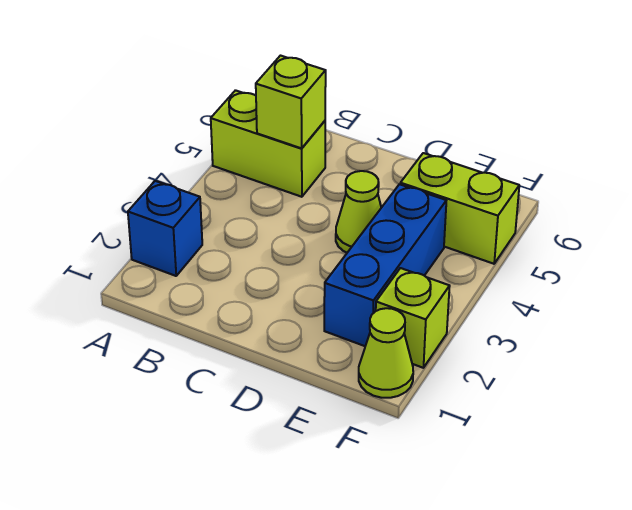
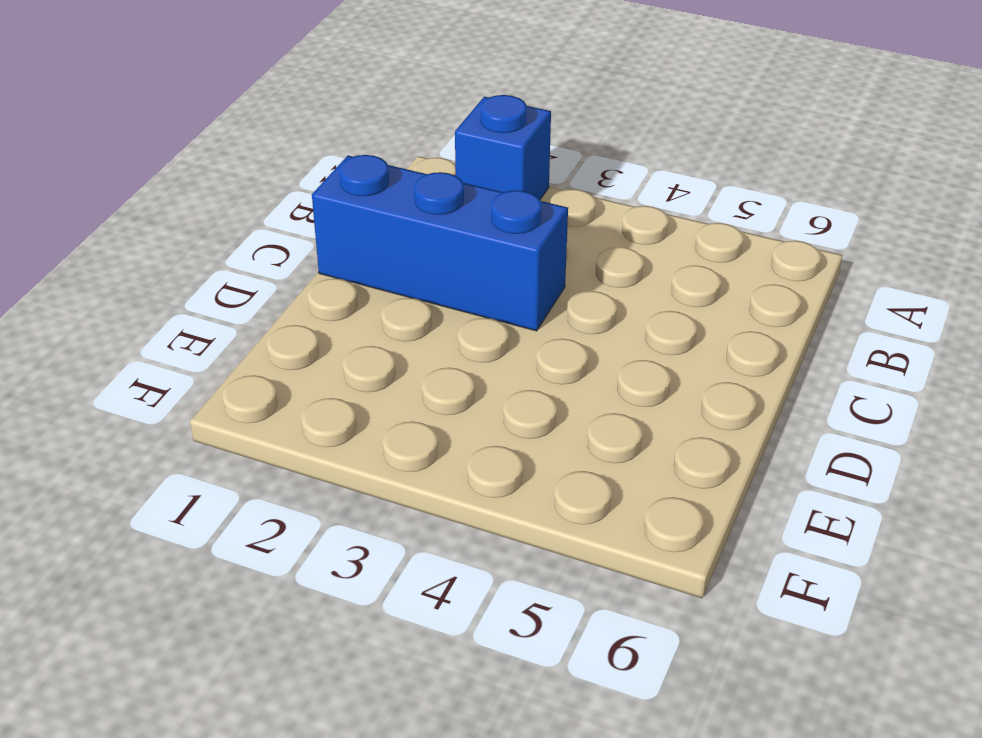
blue brick C1:C3 level 1 -> blue brick E2:E4 level 1
none -> lime brick A5:B5 level 1
none -> lime cone D4 level 1

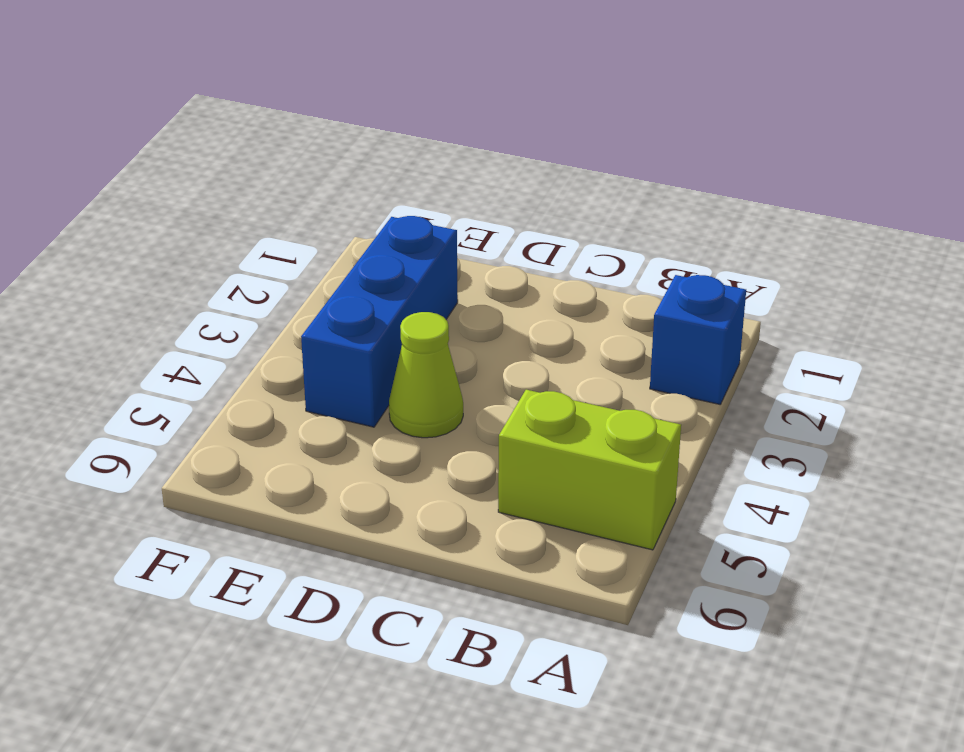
none -> lime brick E5:F5 level 1
none -> lime cone F1 level 1

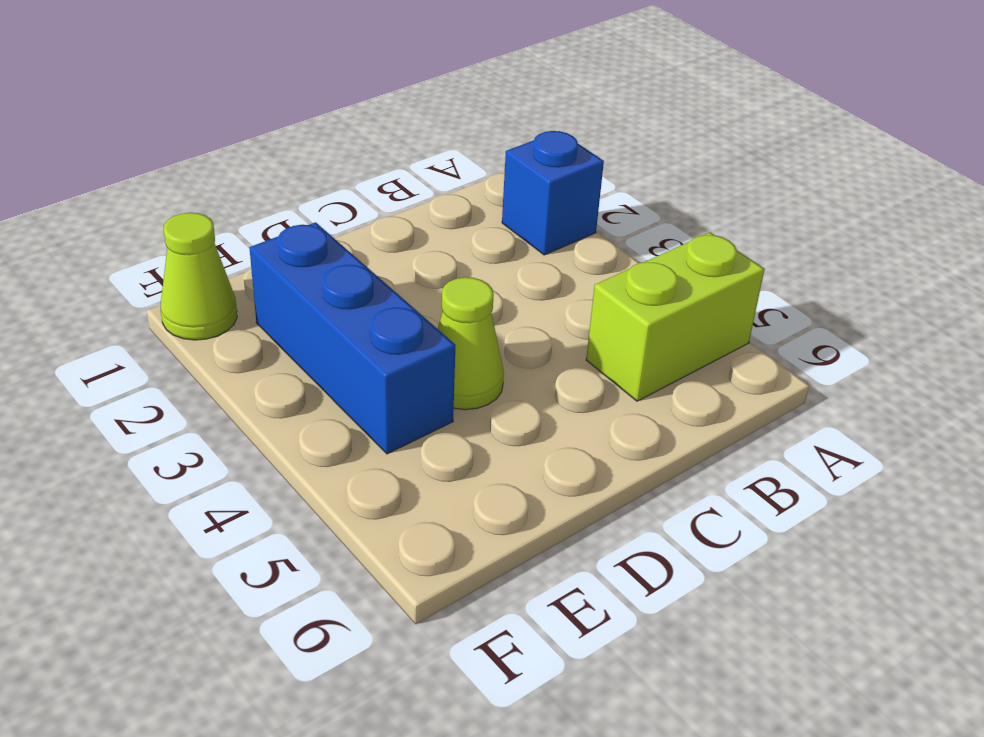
none -> lime brick E5:F5 level 1
none -> lime brick F2 level 1

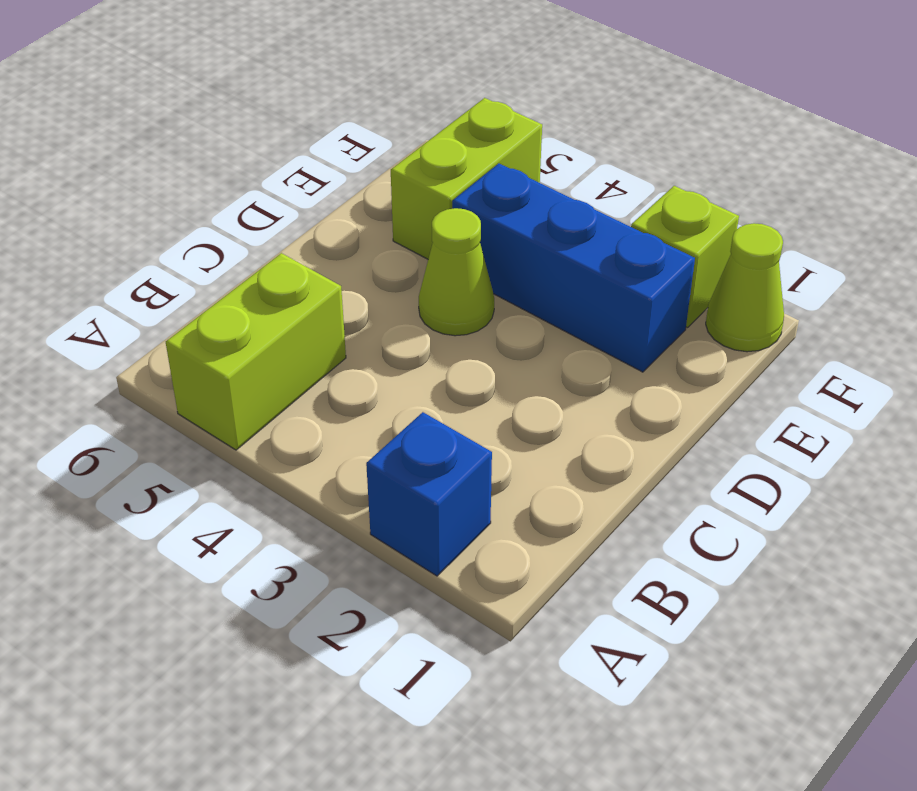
none -> lime brick B5 level 2

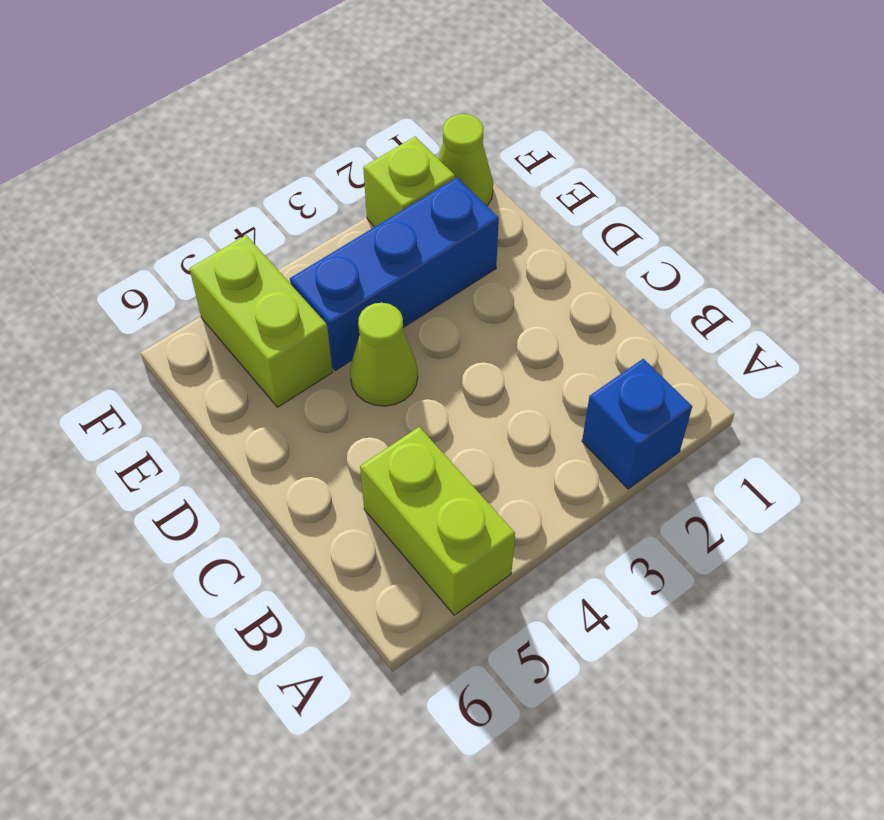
none -> lime brick B5 level 2

